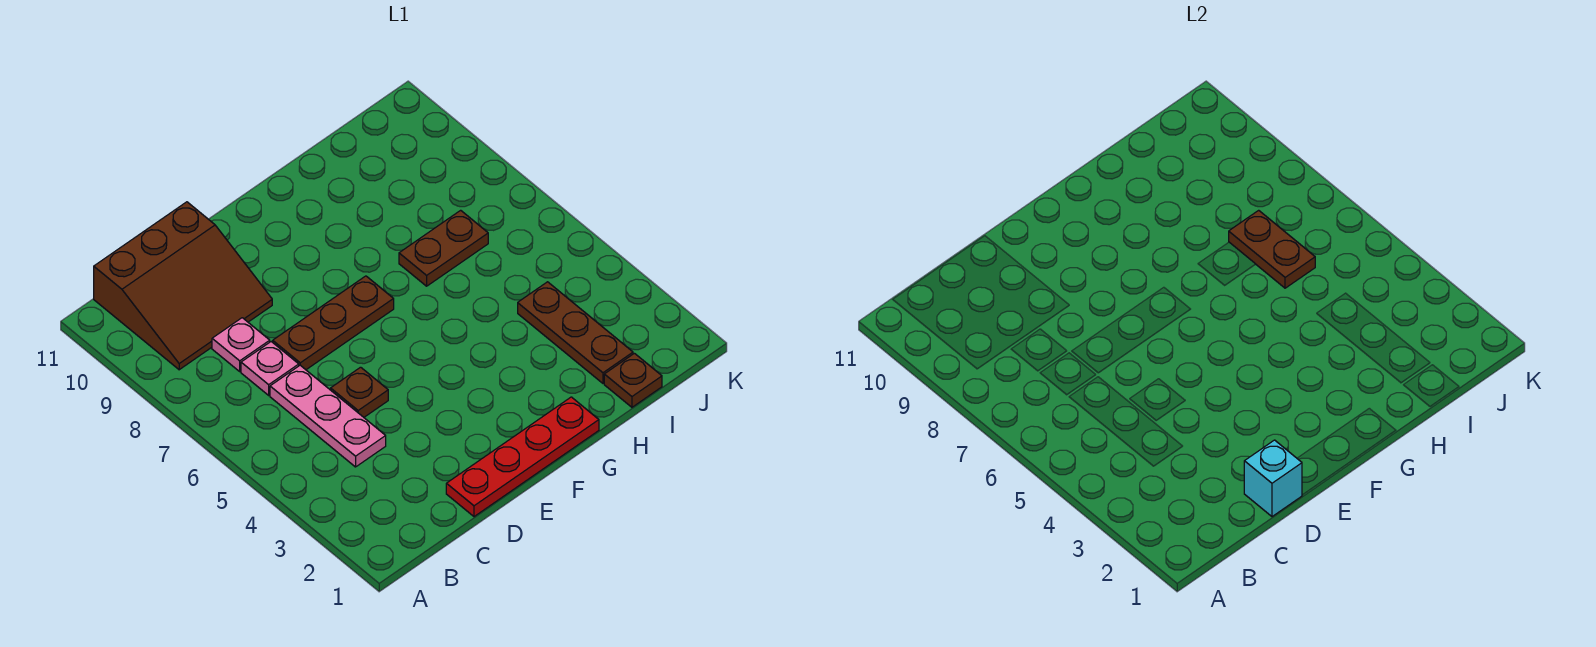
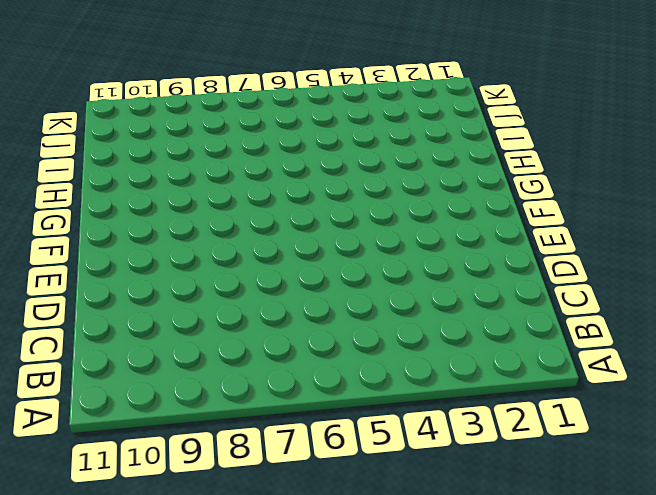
none -> brown slope B9:D11 level 1 top 11
none -> pink plate C4:C6 level 1
none -> pink plate C7 level 1

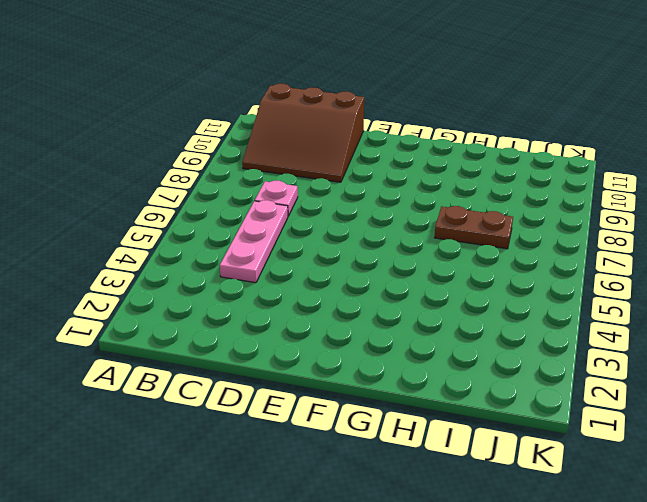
none -> pink plate C8 level 1
none -> red plate D1:G1 level 1
none -> brown plate D5 level 1

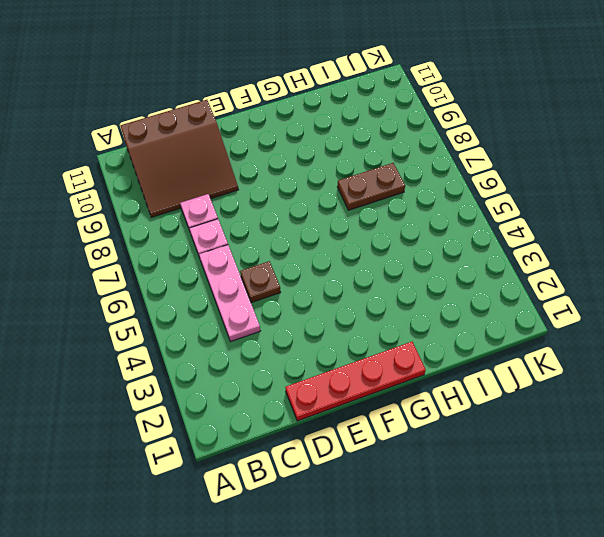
none -> brown plate D7:F7 level 1
none -> brown plate I1 level 1
none -> brown plate I2:I4 level 1

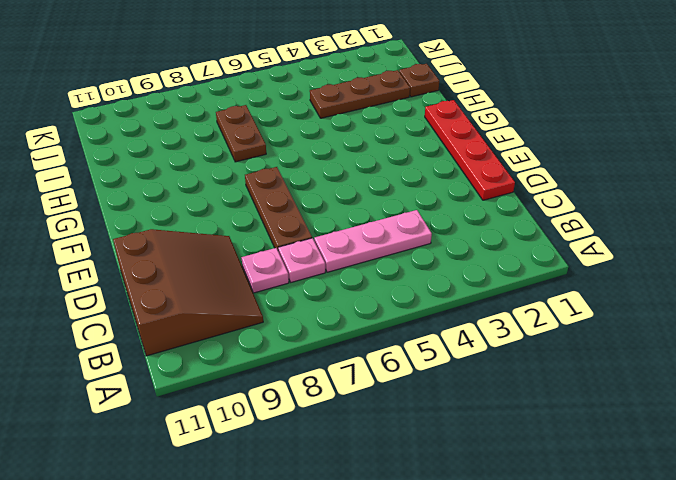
none -> brown plate D5 level 1
none -> cyan brick D1 level 2
none -> brown plate I6:I7 level 2

